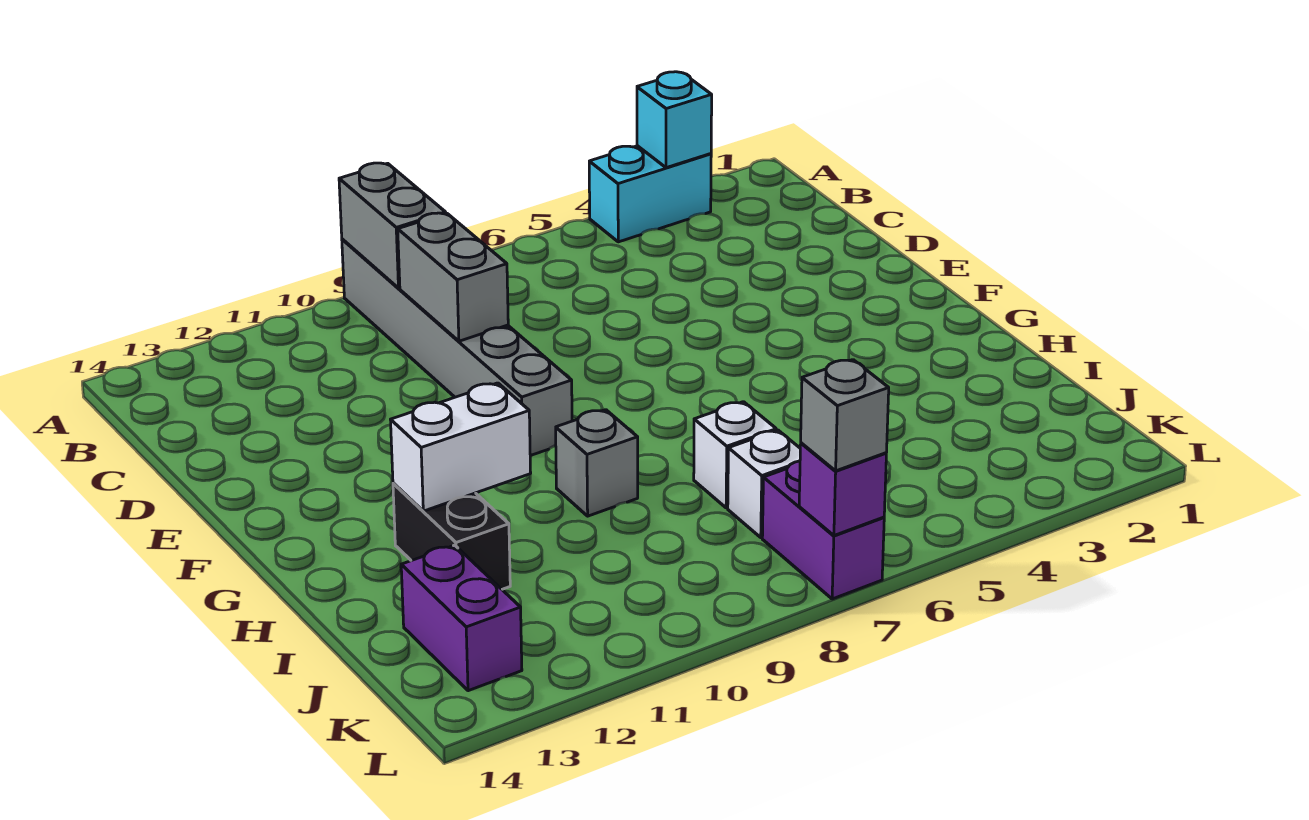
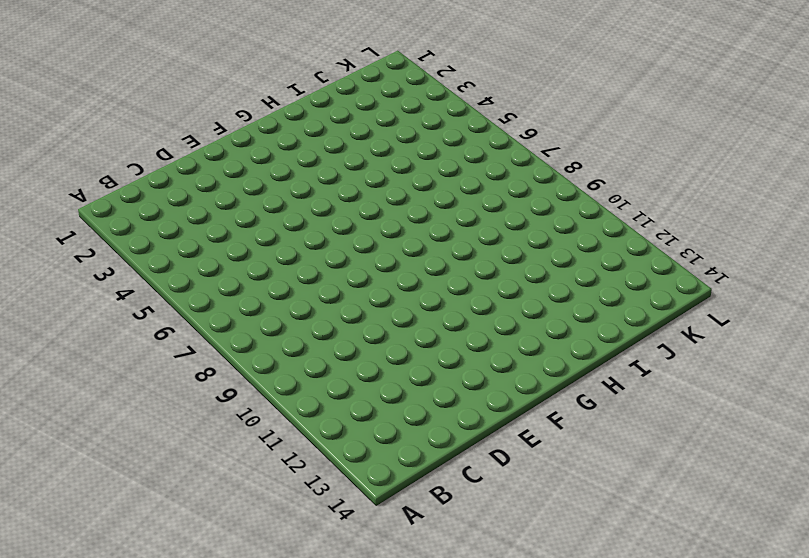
none -> cyan brick A3:A4 level 1
none -> grey brick A9:F9 level 1
none -> grey brick H9 level 1

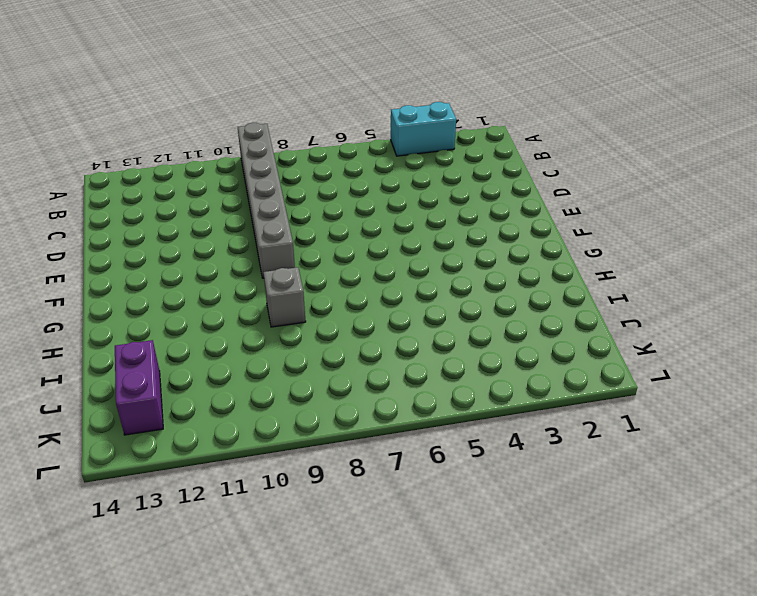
none -> black brick H12:I12 level 1
none -> white brick I7 level 1
none -> white brick J7 level 1

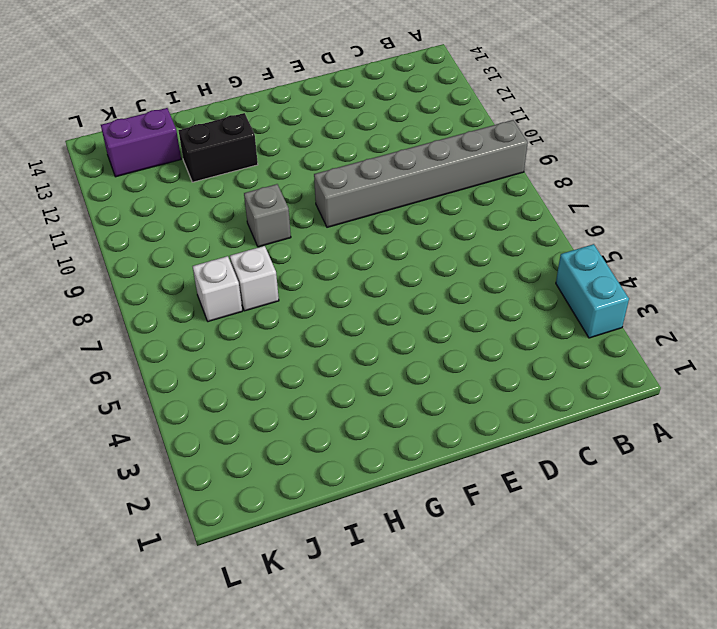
none -> purple brick K7:L7 level 1
none -> cyan brick A3 level 2
none -> grey brick A9:B9 level 2

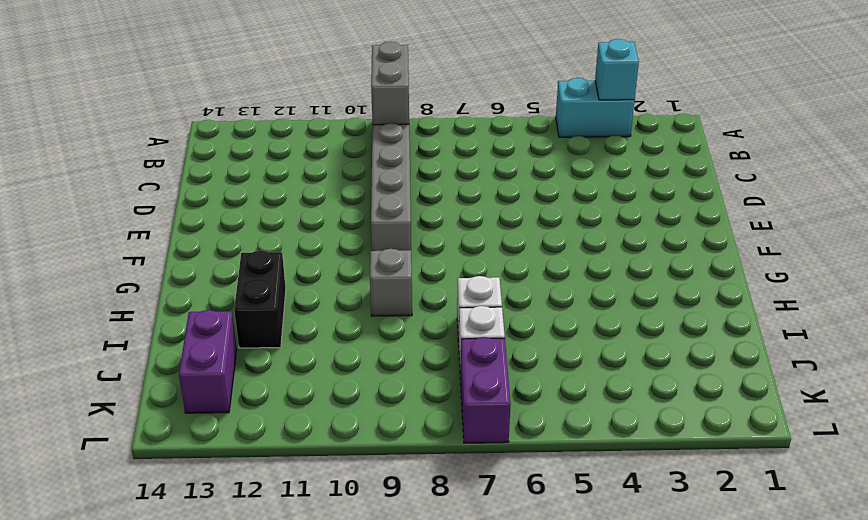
none -> grey brick C9:D9 level 2
none -> white brick H11:H12 level 2
none -> purple brick L7 level 2

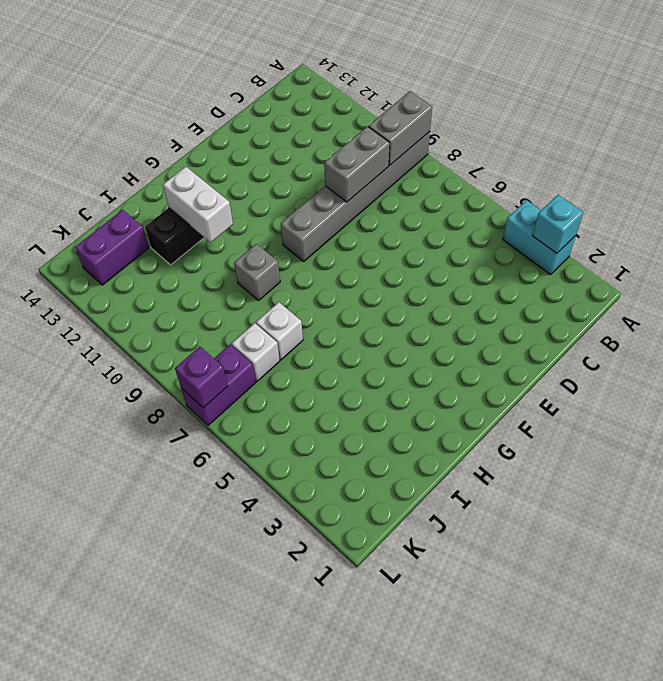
none -> grey brick L7 level 3

